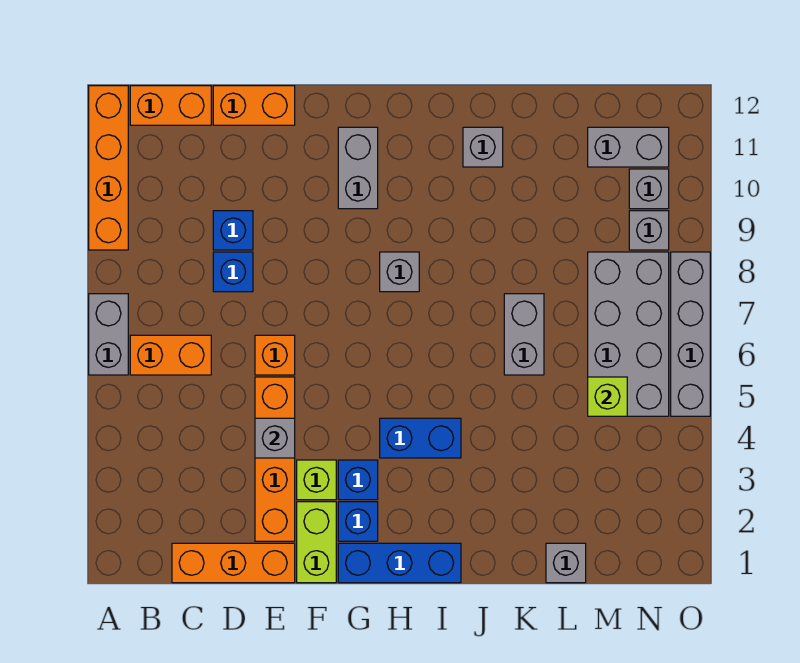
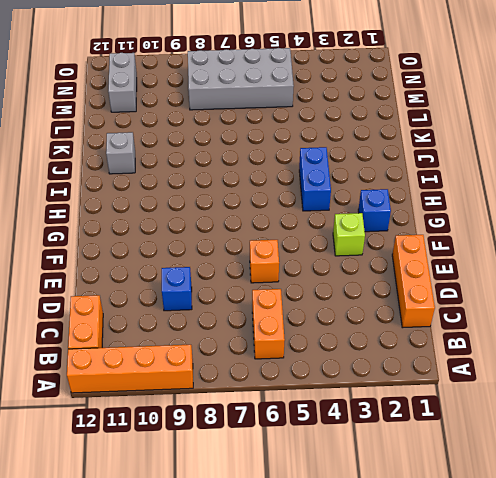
none -> grey brick A6:A7 level 1
none -> blue brick D8 level 1
none -> orange brick D12:E12 level 1

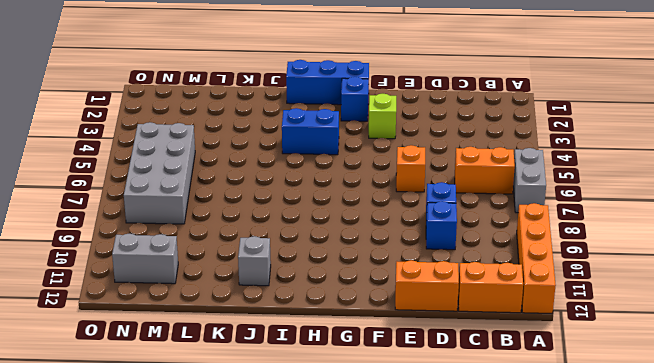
none -> orange brick C1:E1 level 1
none -> orange brick E2:E5 level 1
none -> lime brick F1:F2 level 1

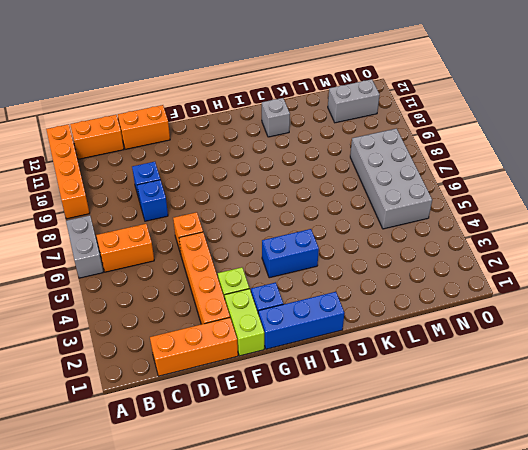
none -> blue brick G3 level 1
none -> grey brick G10:G11 level 1
none -> grey brick H8 level 1

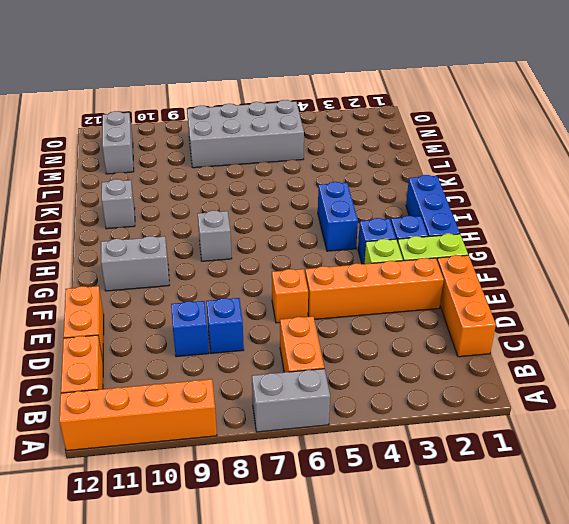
none -> grey brick K6:K7 level 1
none -> grey brick L1 level 1
none -> grey brick N9 level 1

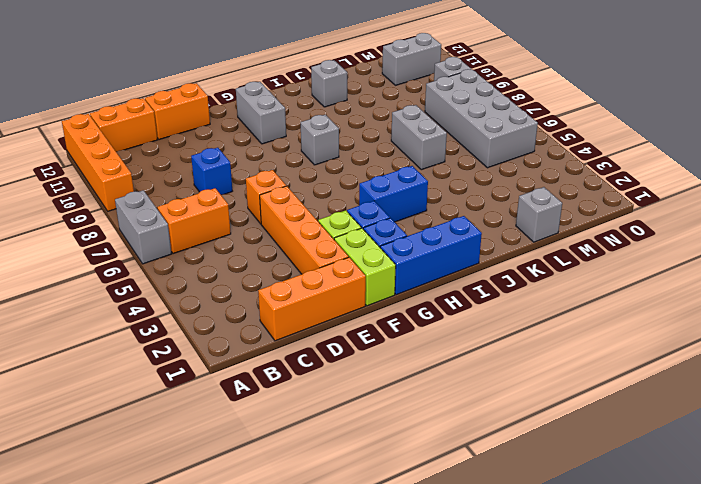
none -> blue brick D9 level 1
none -> grey brick N10 level 1
none -> grey brick O5:O8 level 1

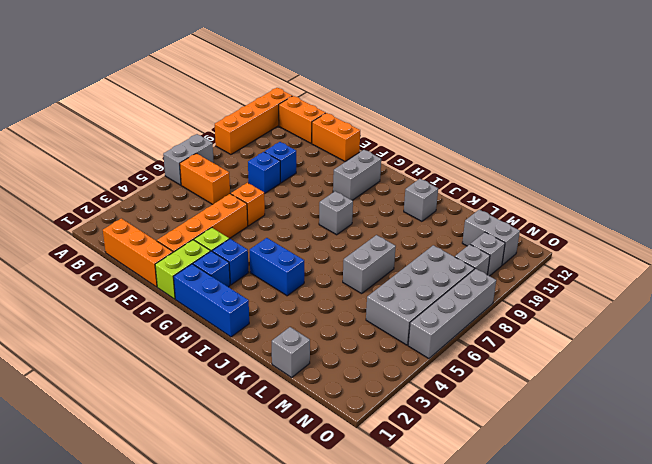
none -> grey brick E4 level 2
none -> lime brick M5 level 2

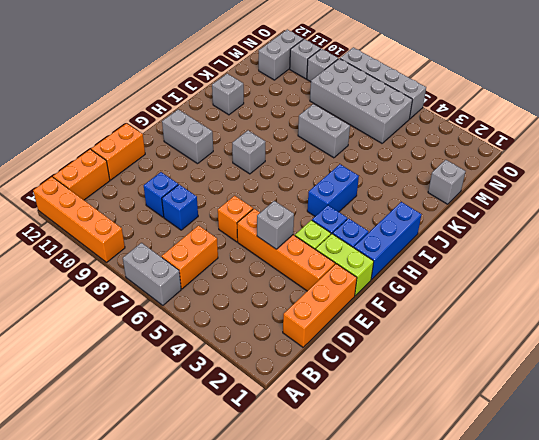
none -> lime brick M5 level 2

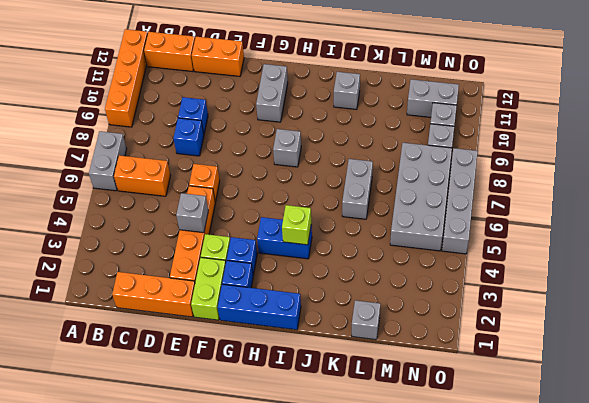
lime brick I4 level 2 -> lime brick M5 level 2

